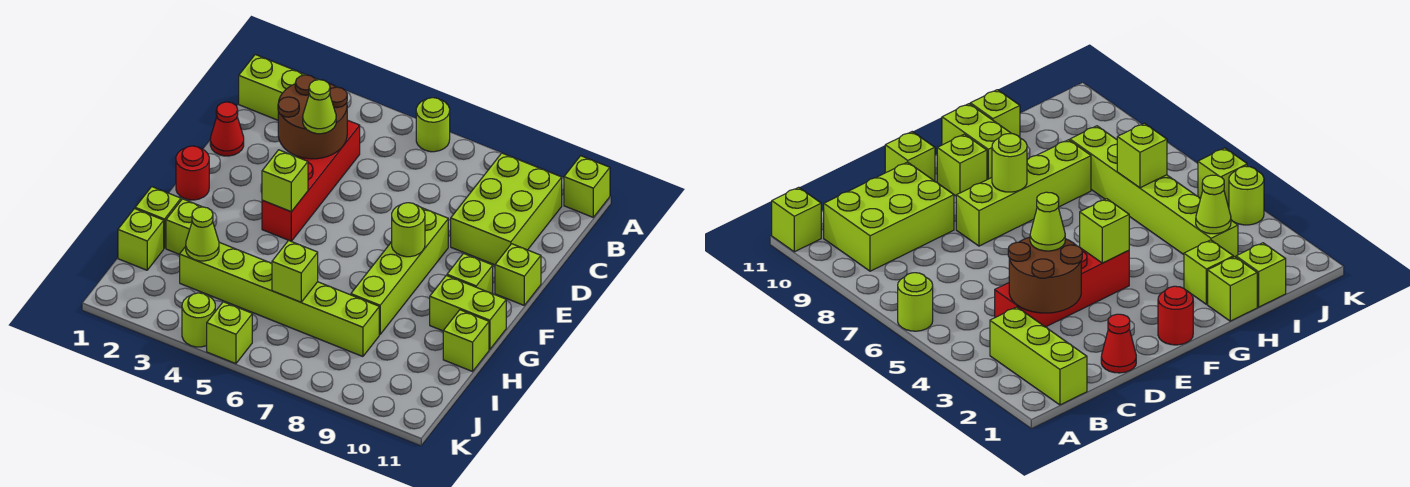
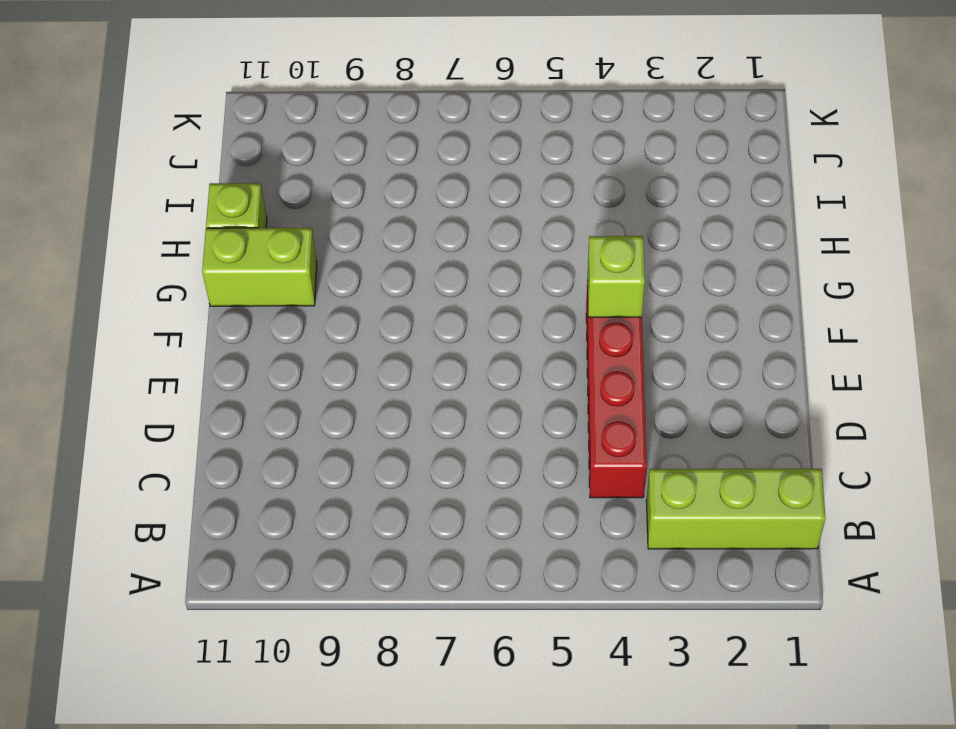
none -> lime round brick A6 level 1
none -> lime brick A11 level 1
none -> lime brick B9:D10 level 1

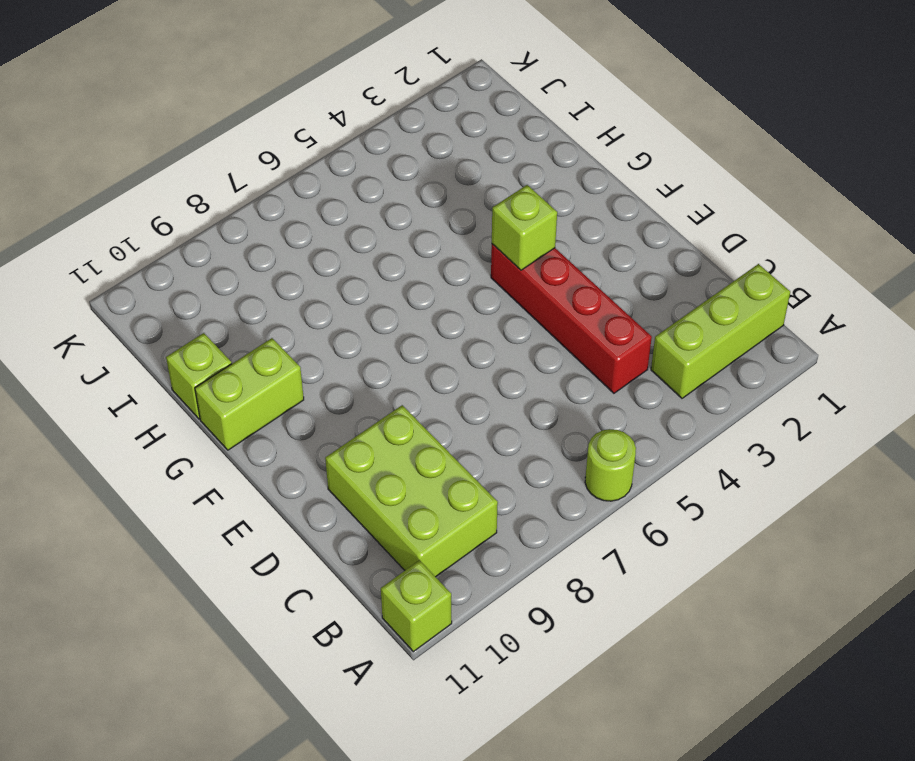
none -> red cone D1 level 1
none -> lime brick E8:H8 level 1
none -> lime brick E11 level 1

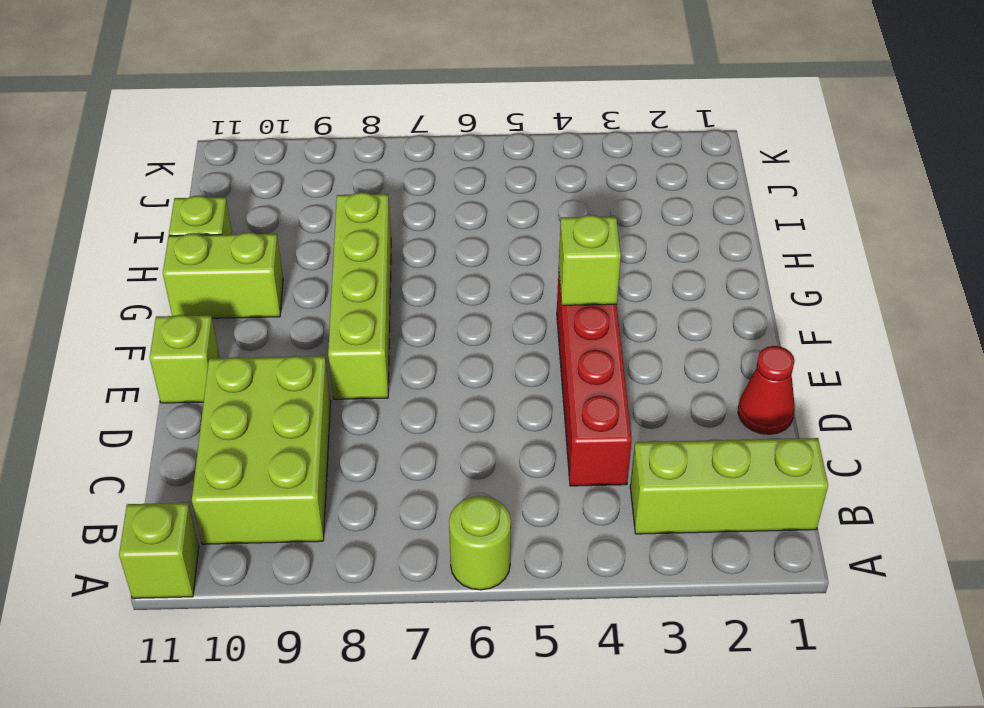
none -> red round brick F1 level 1
none -> lime brick F10 level 1
none -> lime brick H1 level 1

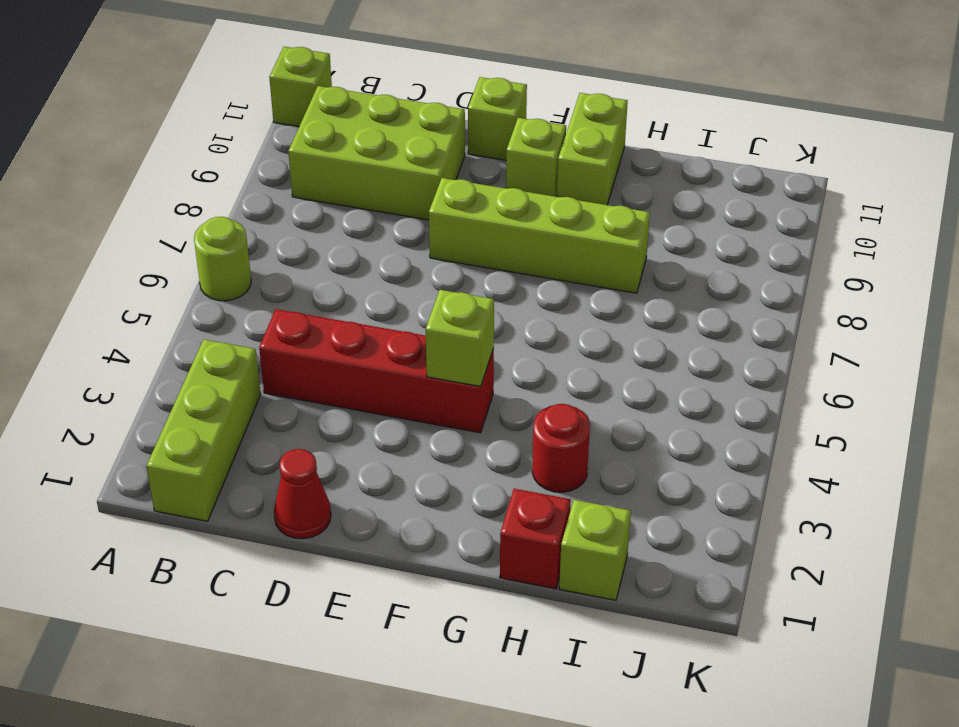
red brick H1 level 1 -> lime brick H1 level 1
red round brick H3 level 1 -> red round brick F1 level 1
none -> lime brick H2 level 1
none -> lime brick H11 level 1
none -> lime brick I3:I8 level 1

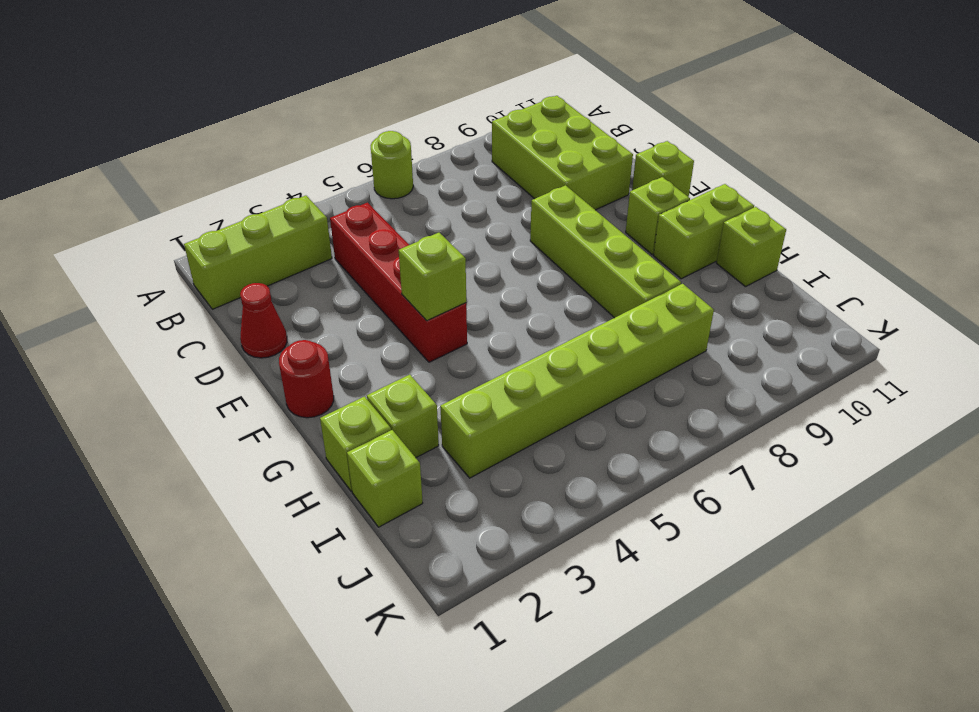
none -> lime brick A11 level 1
none -> lime round brick K4 level 1
none -> lime brick K5 level 1

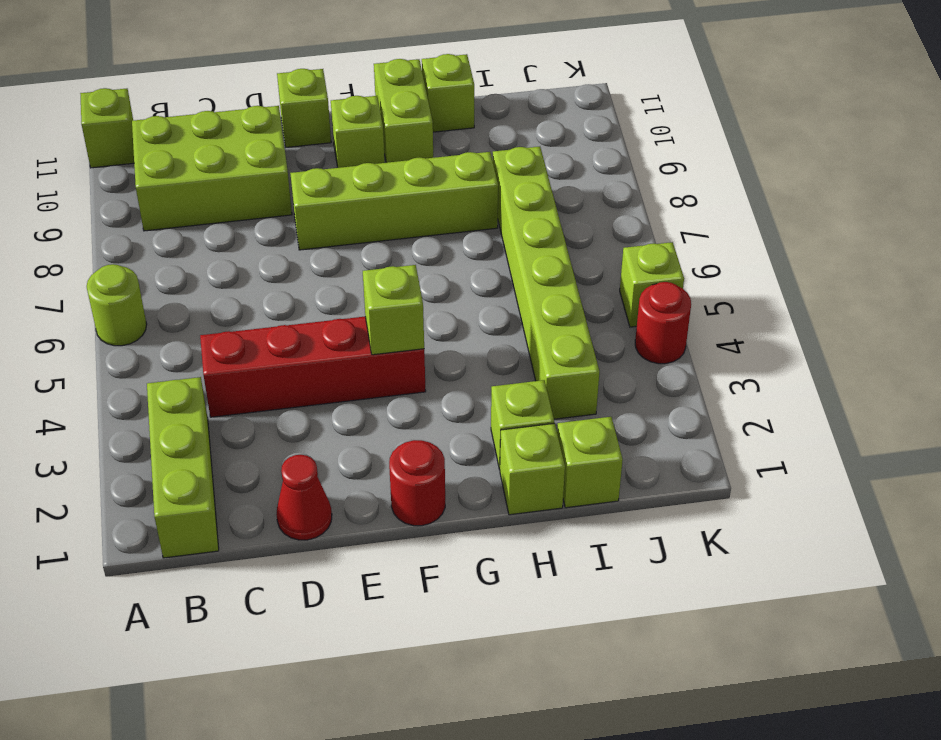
red round brick K4 level 1 -> lime round brick K4 level 1
none -> brown round brick C3:D4 level 2
none -> lime round brick F8 level 2
none -> lime cone I3 level 2

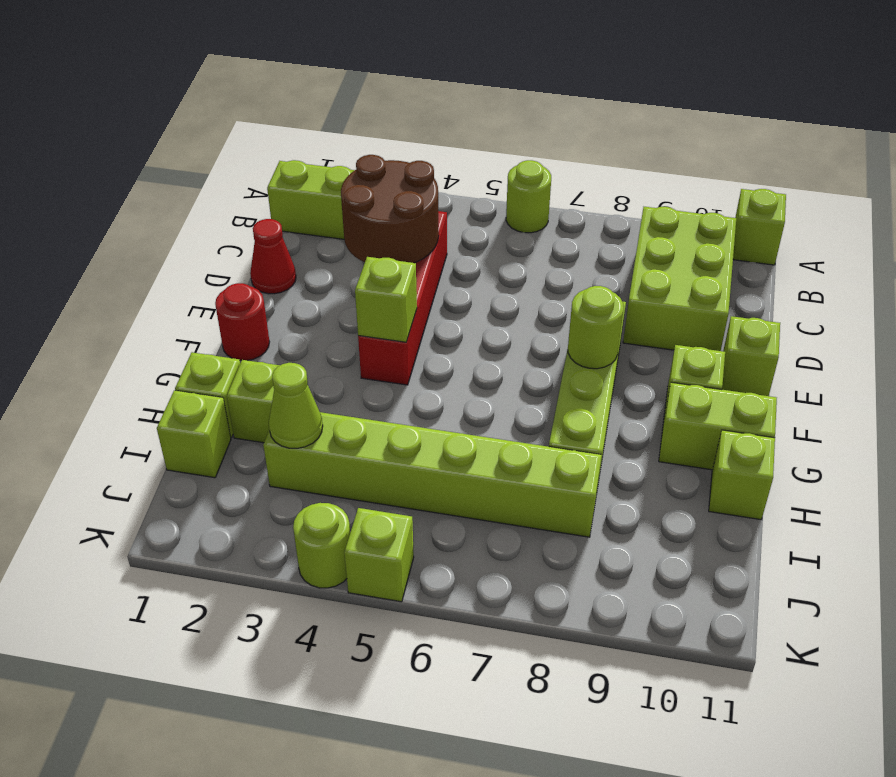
none -> lime brick I6 level 2
none -> lime cone D4 level 3

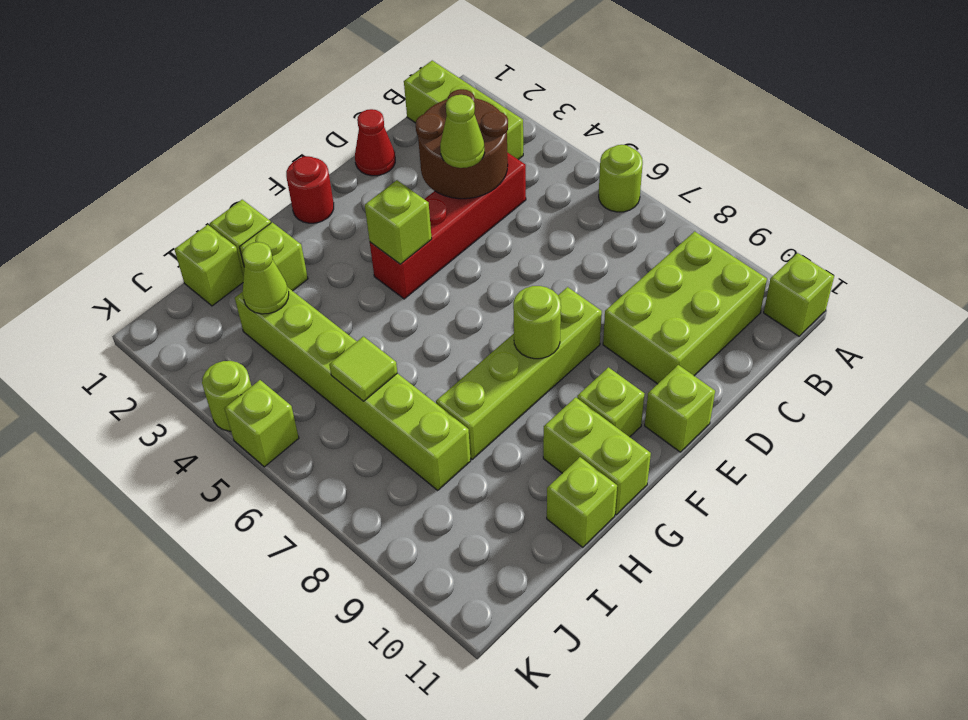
lime tile I6 level 2 -> lime brick I6 level 2

